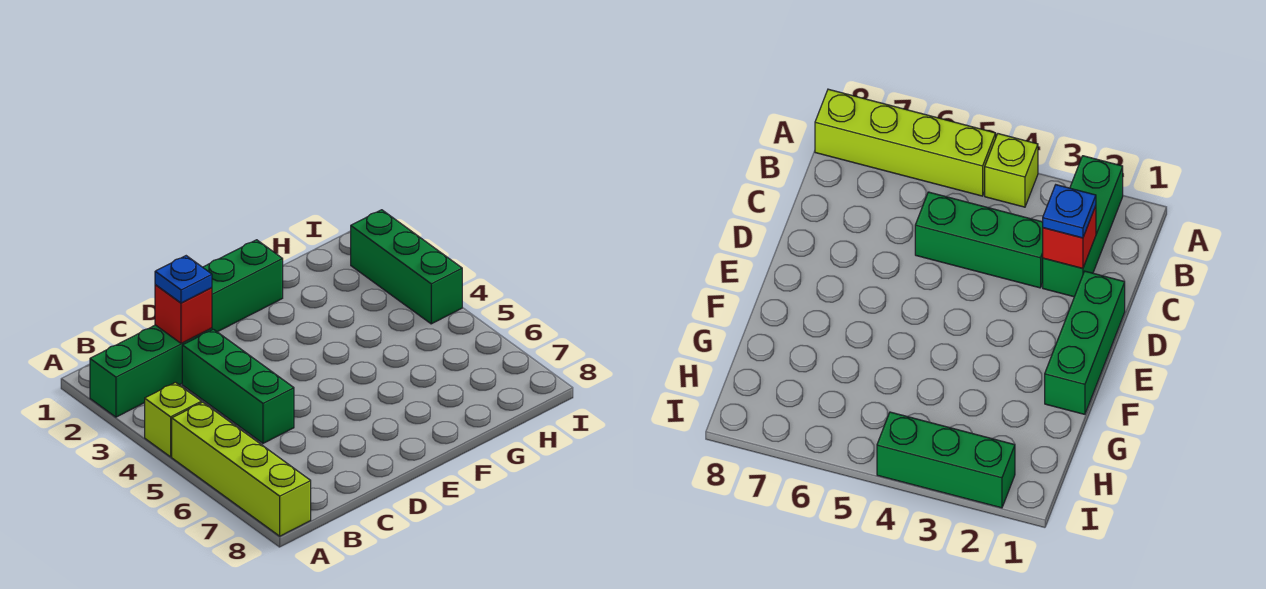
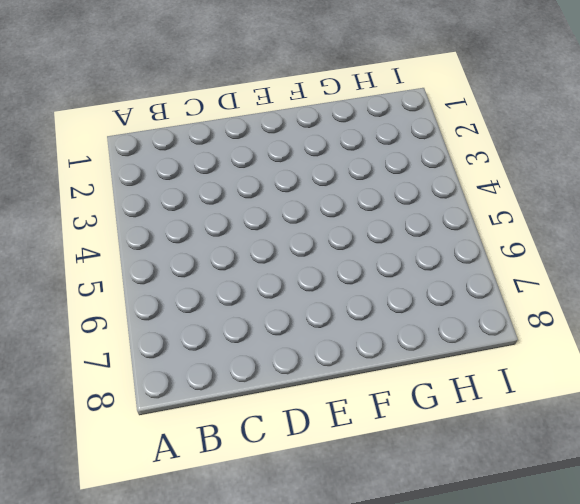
none -> green brick A2:C2 level 1
none -> lime brick A4 level 1

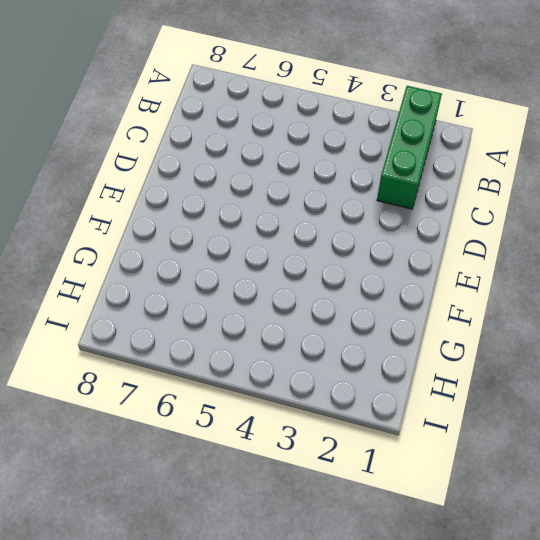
none -> lime brick A4 level 1
none -> lime brick A5:A8 level 1

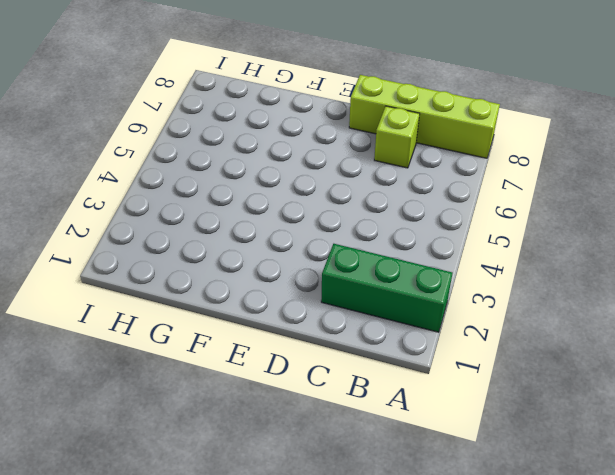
lime brick A8:D8 level 1 -> lime brick A5:A8 level 1
lime brick C7 level 1 -> lime brick A4 level 1
none -> green brick C3:C5 level 1
none -> green brick D1:F1 level 1

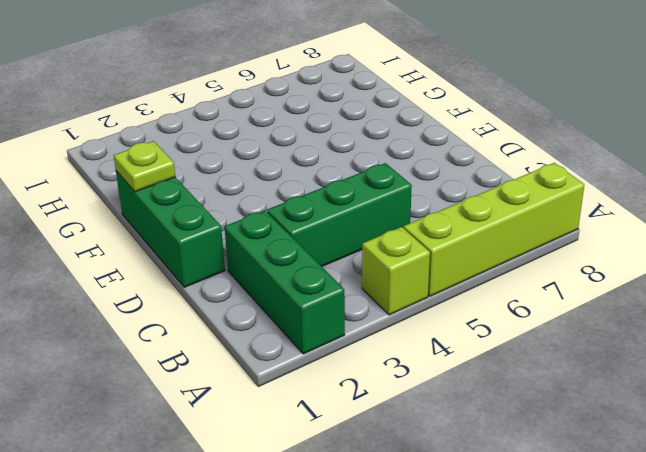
lime plate F1 level 2 -> none
none -> green brick I2:I4 level 1
none -> red brick C2 level 2

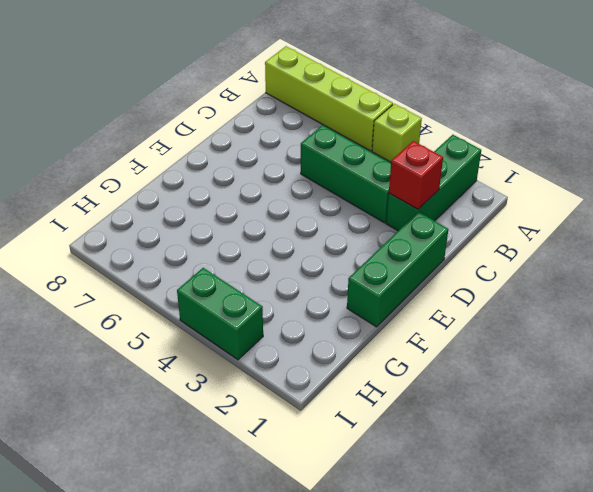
green brick I3:I4 level 1 -> green brick I2:I4 level 1
none -> blue plate C2 level 3

